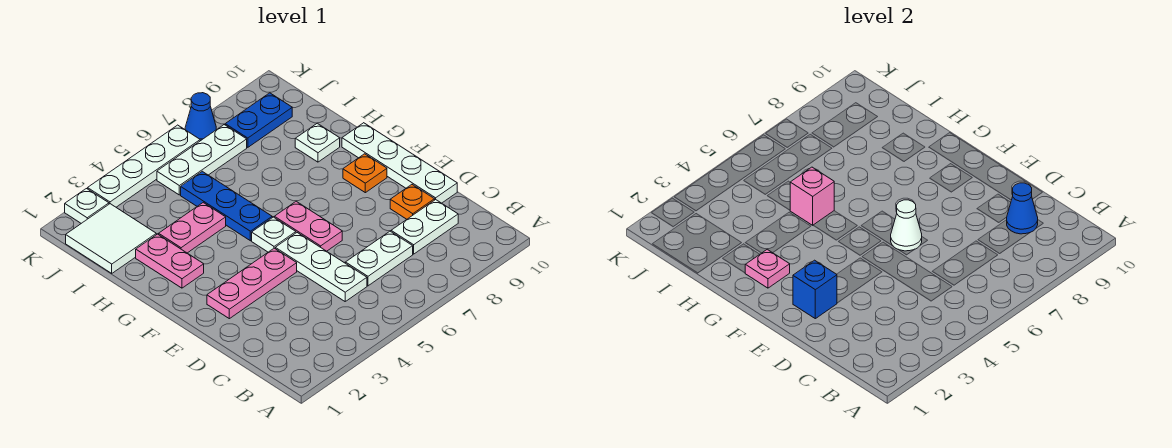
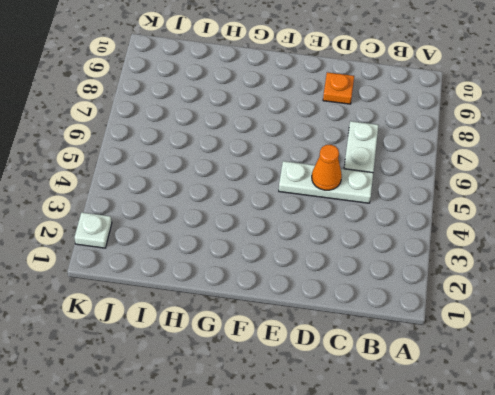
orange cone D5 level 2 -> none
none -> white plate C8:C9 level 1
none -> white plate D10:G10 level 1
none -> pink plate E2:E4 level 1

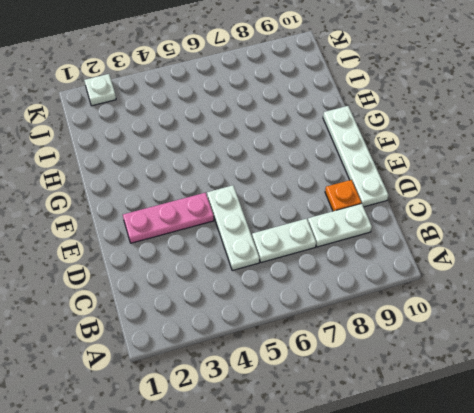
none -> pink plate E6:F6 level 1
none -> white plate F5 level 1
none -> orange plate F9 level 1

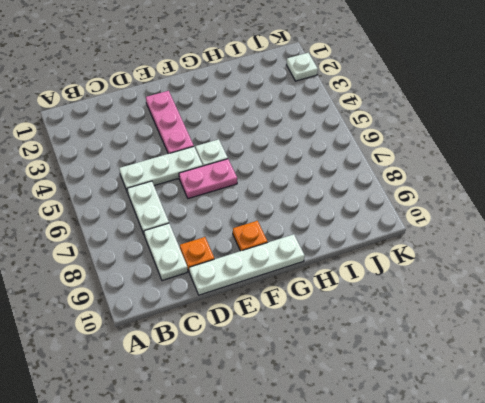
none -> pink plate G2:H2 level 1
none -> blue plate G5:I5 level 1
none -> pink plate H3:H4 level 1

